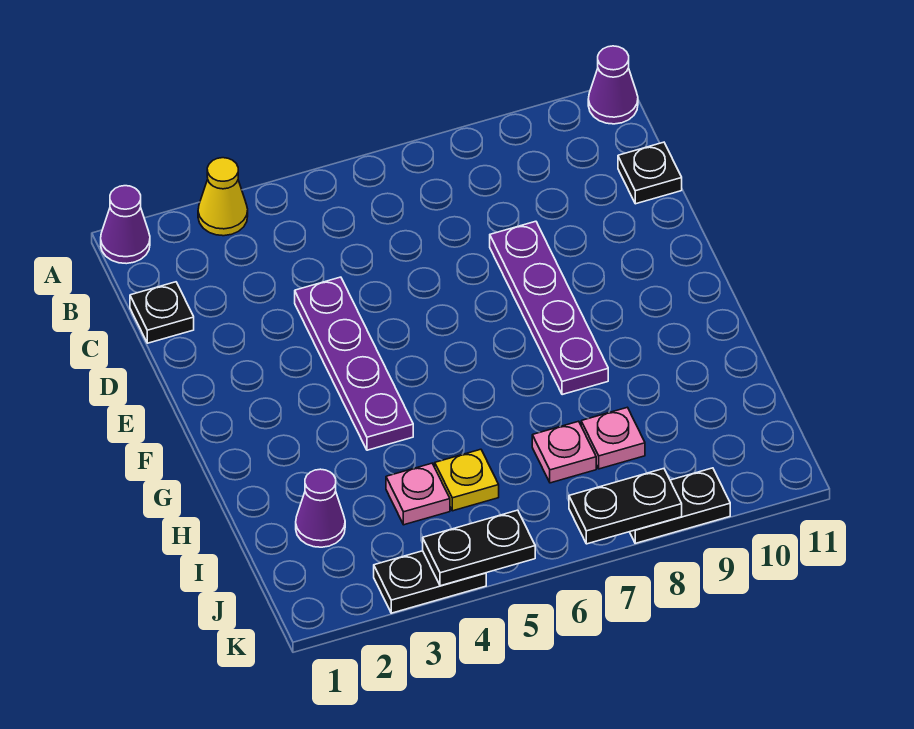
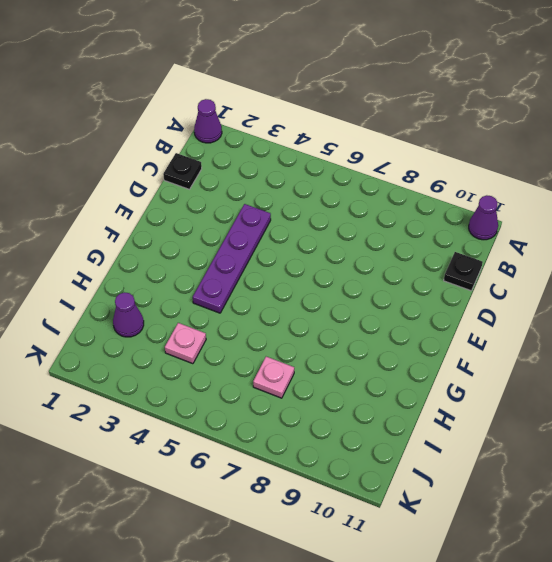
none -> yellow cone A3 level 1
none -> purple plate D8:G8 level 1
none -> yellow plate I5 level 1

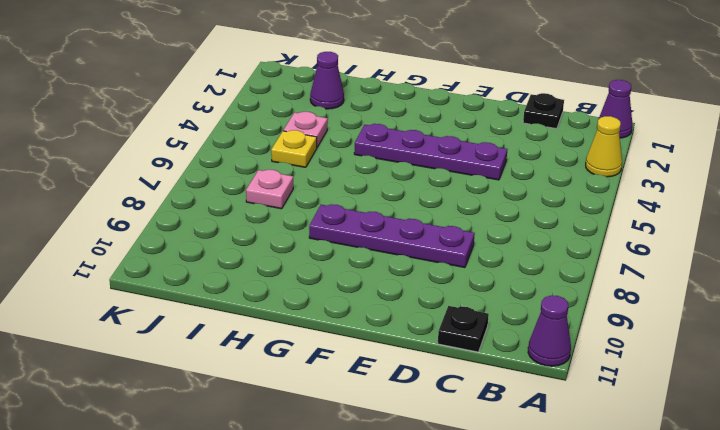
none -> pink plate I8 level 1
none -> black plate K3:K4 level 1
none -> black plate K8:K9 level 1

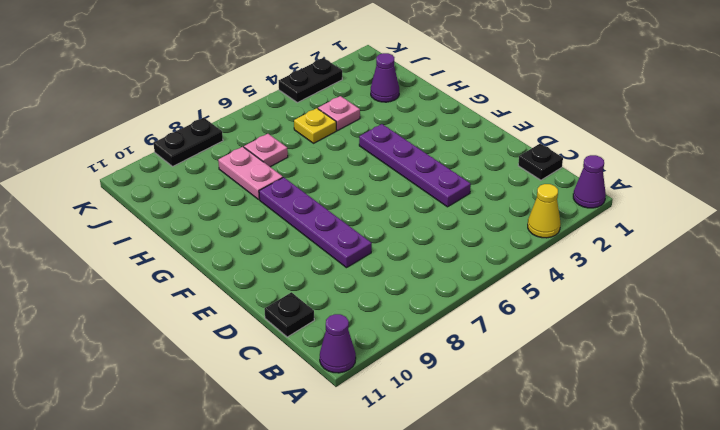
pink plate H8:I8 level 1 -> pink plate I8 level 1
none -> black plate K4:K5 level 2
none -> black plate K7:K8 level 2

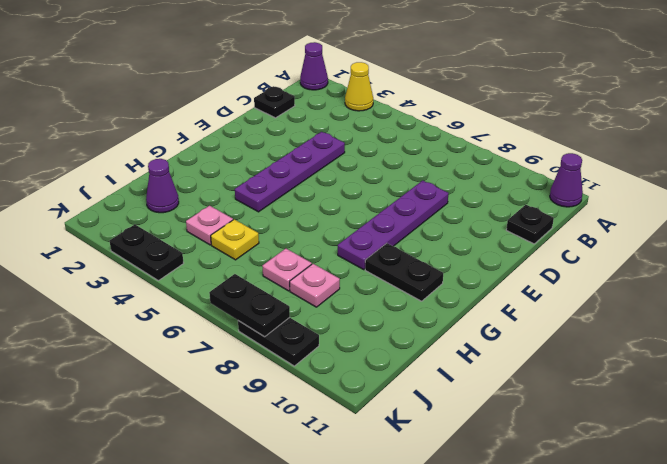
black plate G9:G10 level 1 -> black plate K4:K5 level 2

